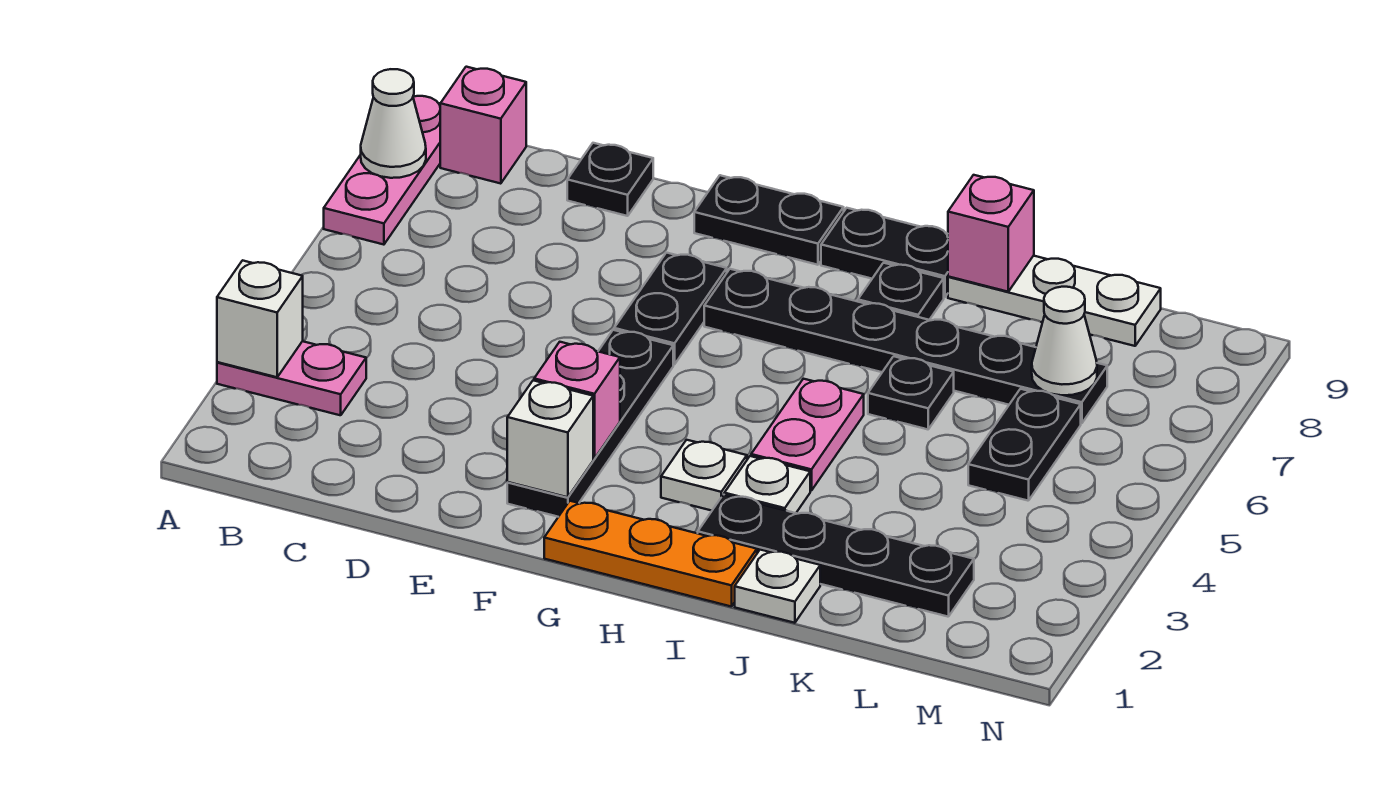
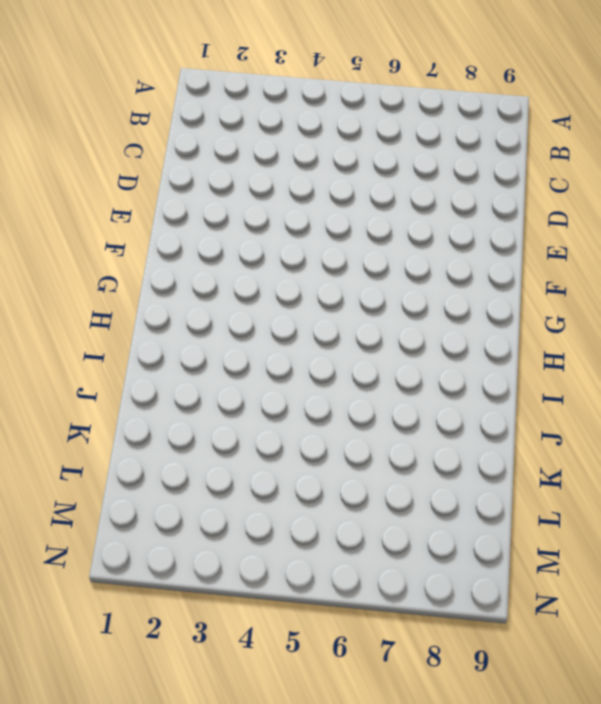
none -> pink plate A3:B3 level 1
none -> pink plate A7:A9 level 1
none -> pink brick B9 level 1

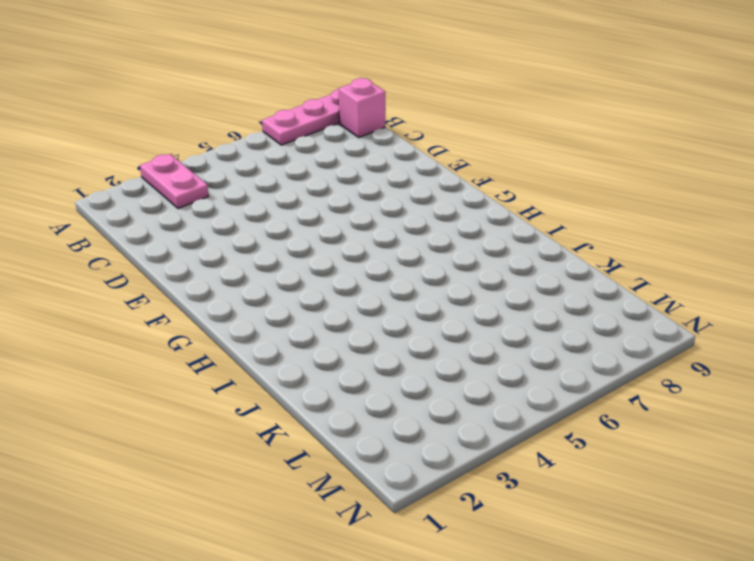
none -> black plate D9 level 1
none -> black plate F2:F5 level 1
none -> black plate F6:F7 level 1

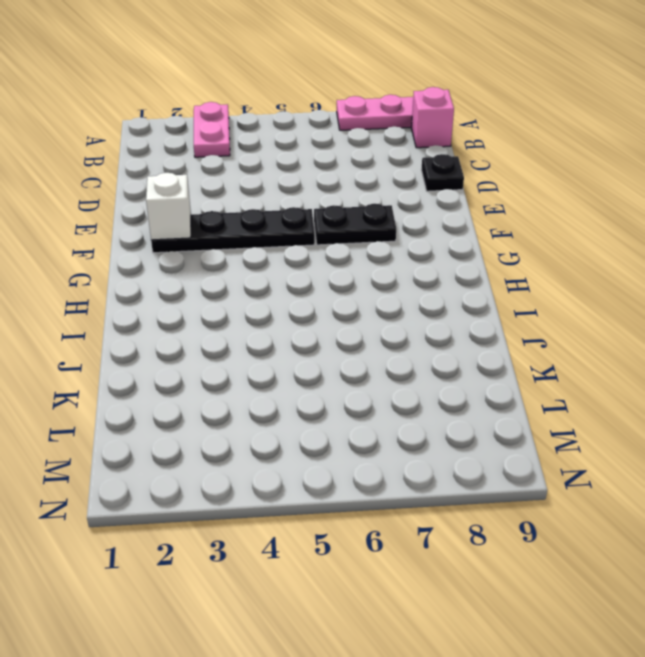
none -> black plate F9:G9 level 1
none -> orange plate G1:I1 level 1
none -> black plate G7:L7 level 1

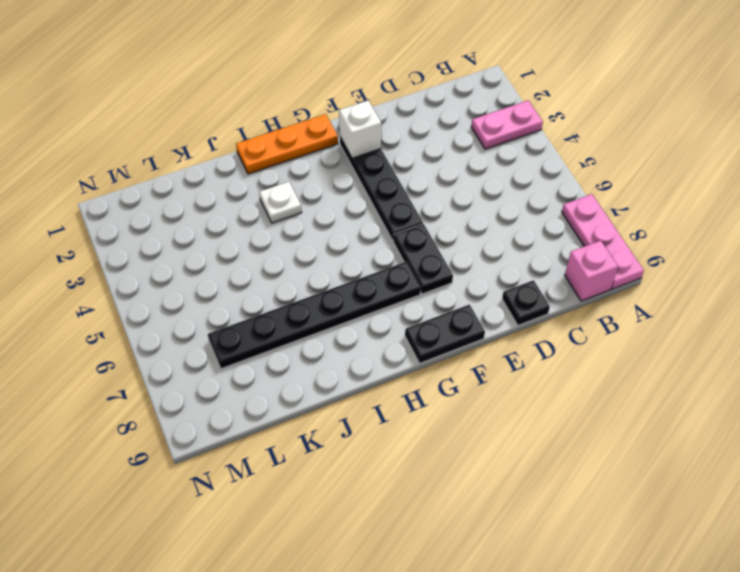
none -> white plate H3 level 1
none -> black plate H9:I9 level 1
none -> black plate I2:L2 level 1

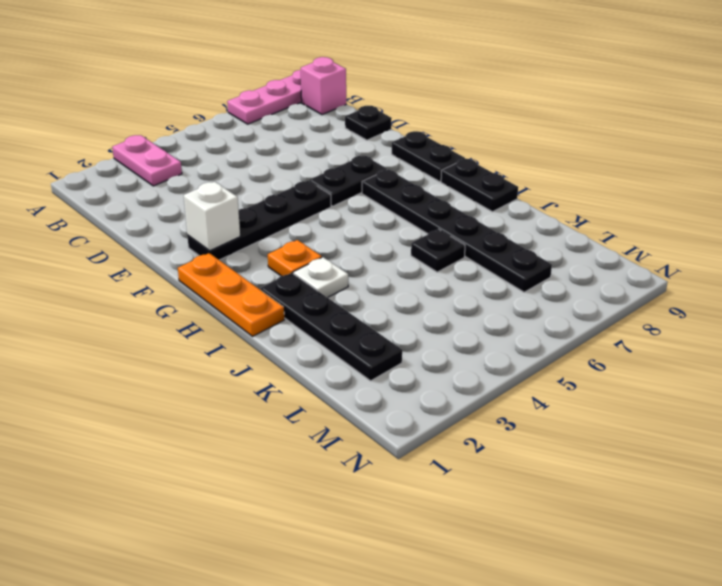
orange plate H3 level 1 -> white plate H3 level 1
none -> pink plate I4:I5 level 1
none -> black plate I8 level 1
none -> white plate J1 level 1

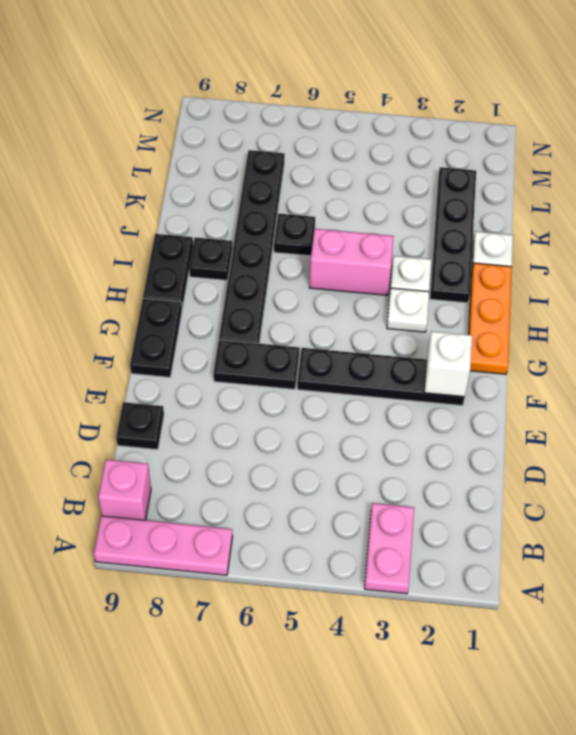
pink brick I4:I5 level 1 -> pink plate I4:I5 level 1
none -> white plate J9:L9 level 1
none -> black plate L5:L6 level 1
none -> white brick A3 level 2

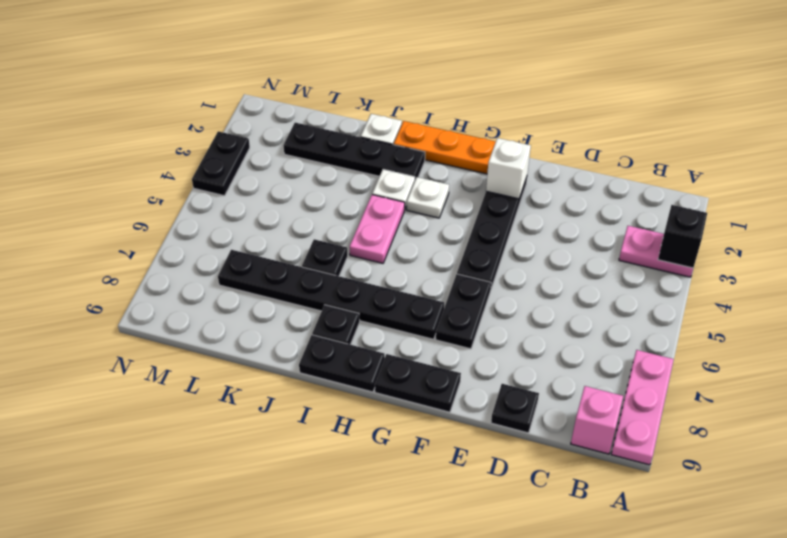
black brick A3 level 2 -> white brick A3 level 2
black plate N3:N4 level 1 -> black plate L5:L6 level 1
none -> white plate J9:L9 level 1
none -> white cone A8 level 2
none -> pink brick F3 level 2

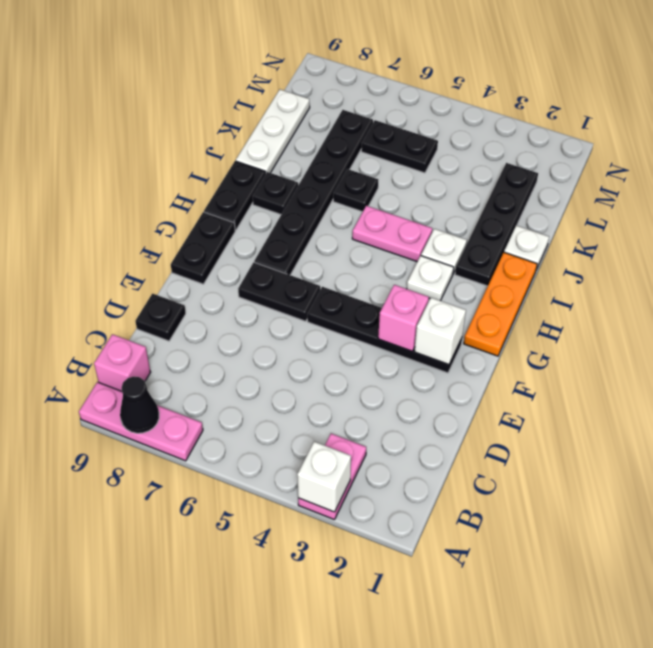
black cone A8 level 2 -> white cone A8 level 2
none -> pink brick J9 level 2
none -> white cone L7 level 2

